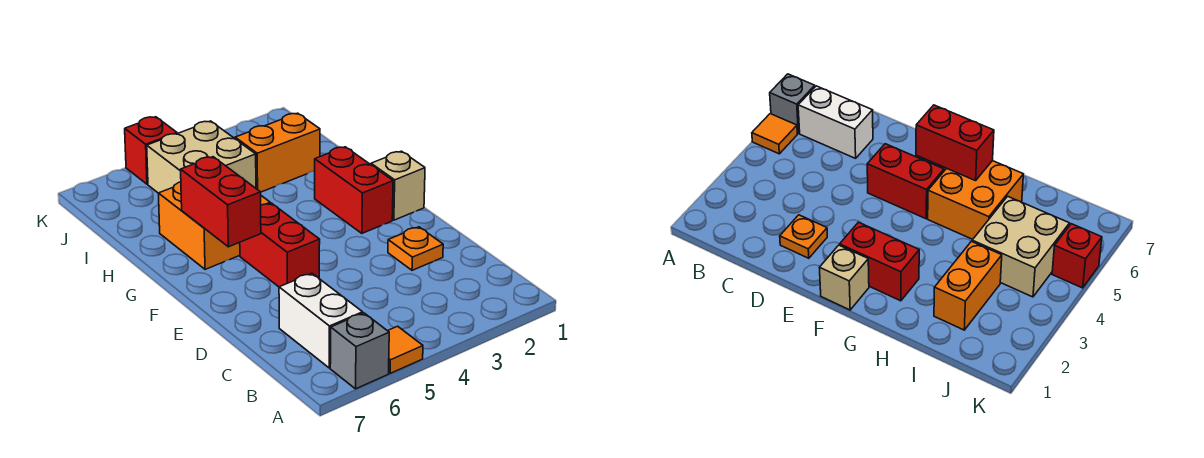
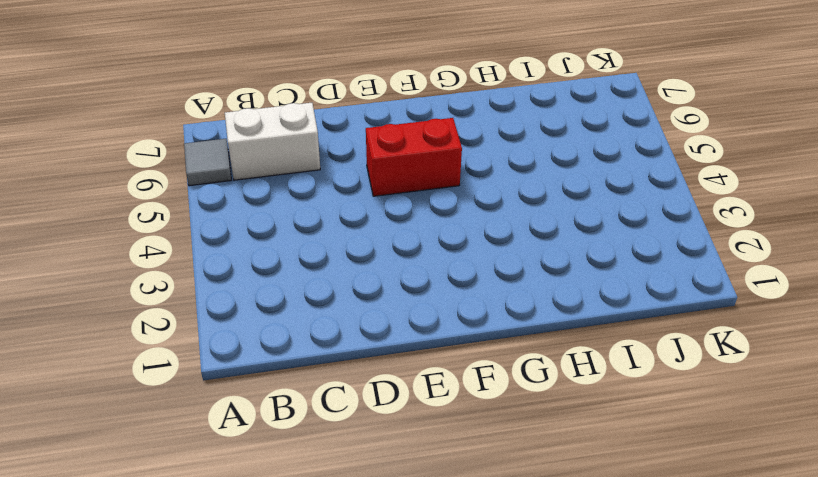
grey tile A6 level 1 -> grey brick A6 level 1
none -> orange tile A5 level 1
none -> orange plate D2 level 1
none -> tan brick F1 level 1

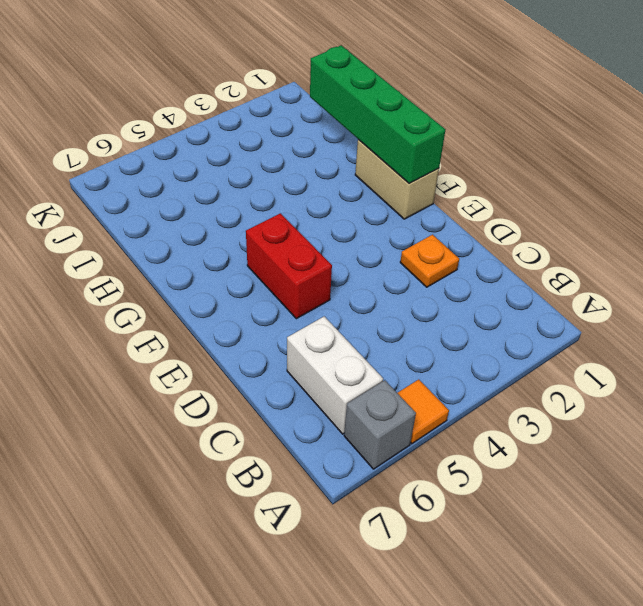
tan brick F1:G1 level 1 -> tan brick F1 level 1
green brick F1:I1 level 2 -> none
none -> red brick F2:G2 level 1
none -> orange brick G5:H6 level 1
none -> orange brick I2:I3 level 1

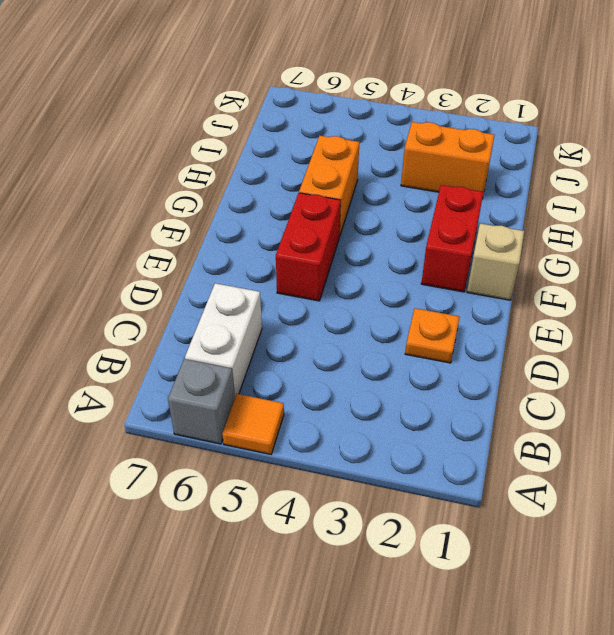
orange brick G5:H5 level 1 -> orange brick G5:H6 level 1
none -> tan brick I4:J5 level 1
none -> red brick K5 level 1
none -> red brick F6:G6 level 2

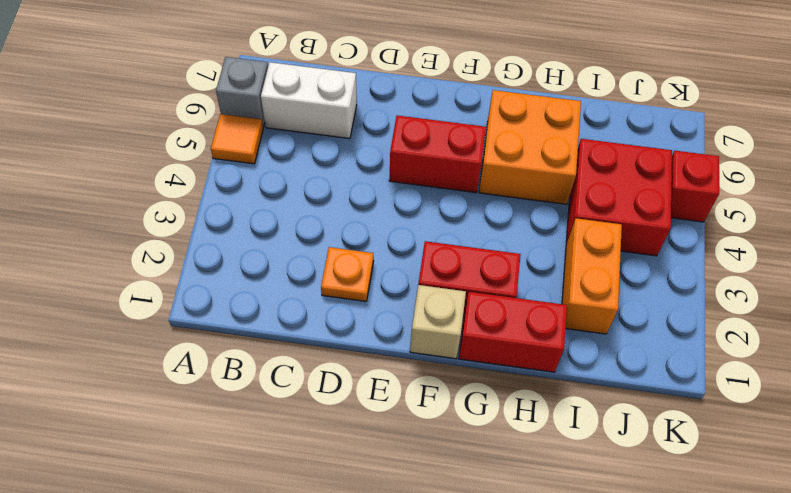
red brick G1:H1 level 1 -> red brick F6:G6 level 2
red brick I4:J5 level 1 -> tan brick I4:J5 level 1

